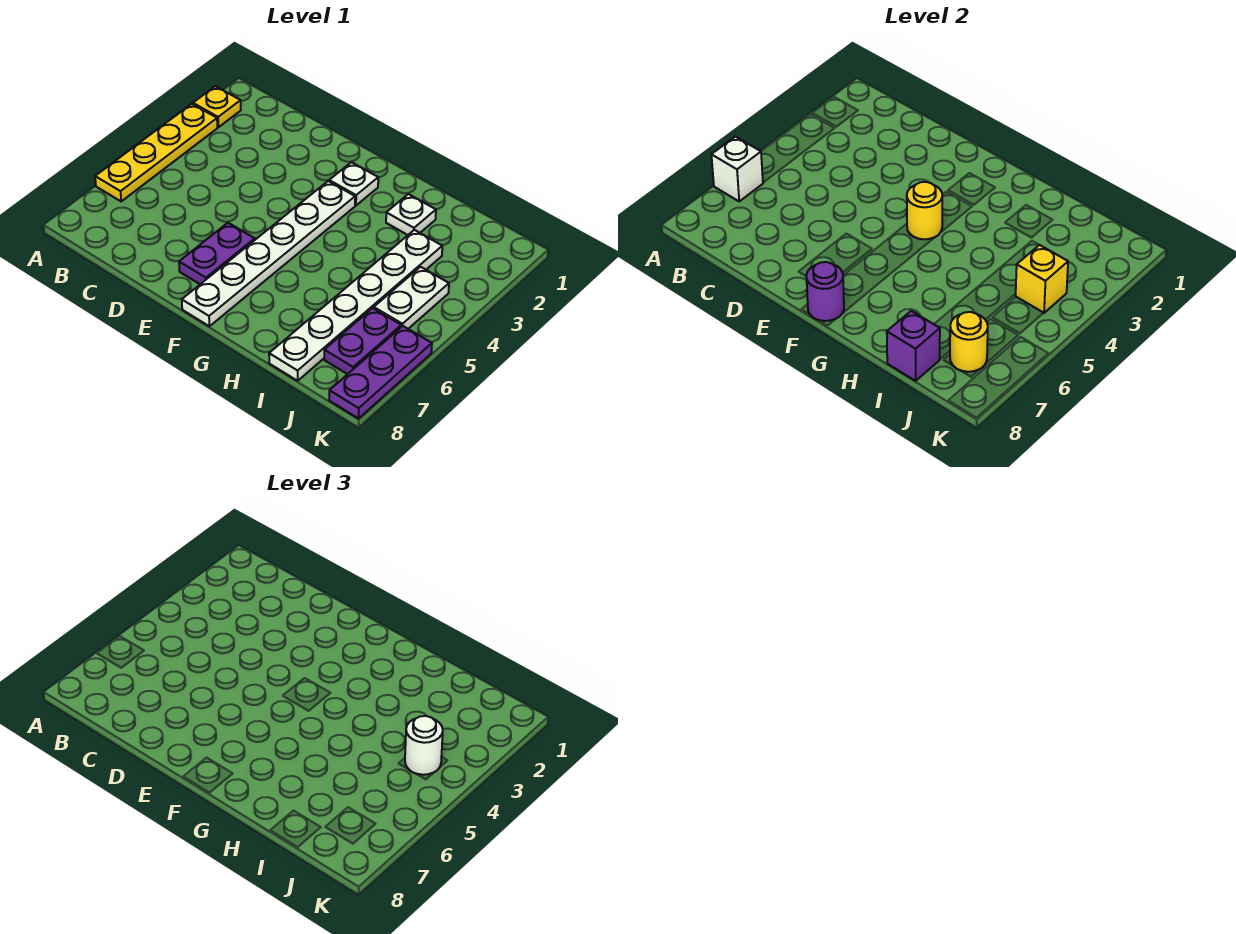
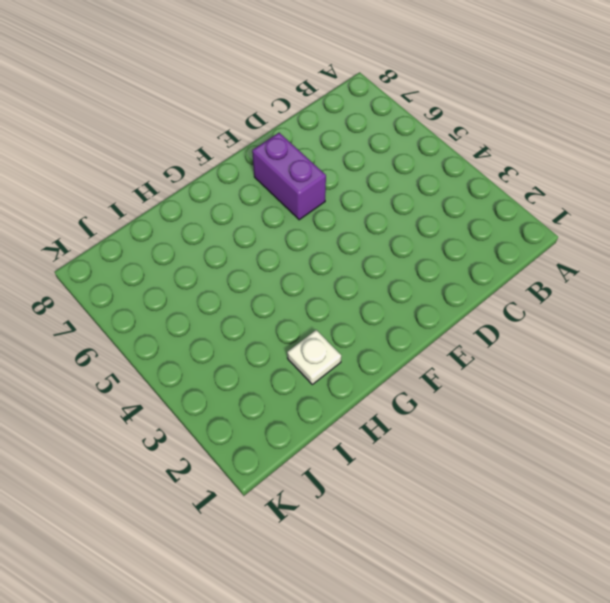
purple brick E6:E7 level 1 -> purple plate E6:E7 level 1
none -> yellow plate A2 level 1
none -> yellow plate A3:A6 level 1
none -> white plate F2 level 1

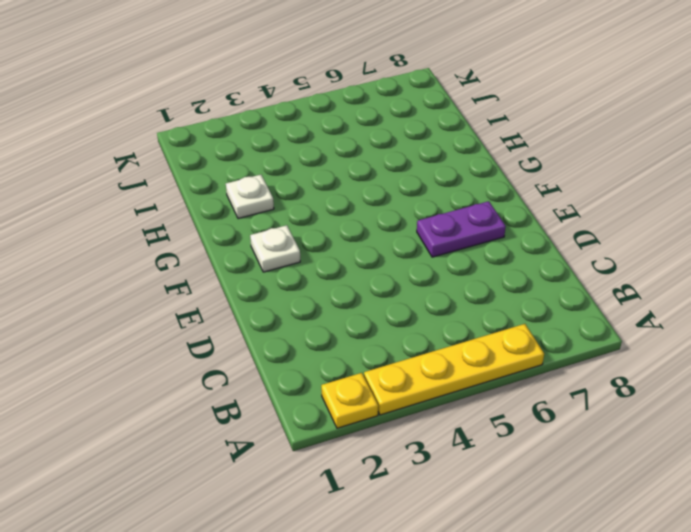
none -> white plate F3:F8 level 1
none -> white plate I3:I8 level 1
none -> white plate J4:J5 level 1

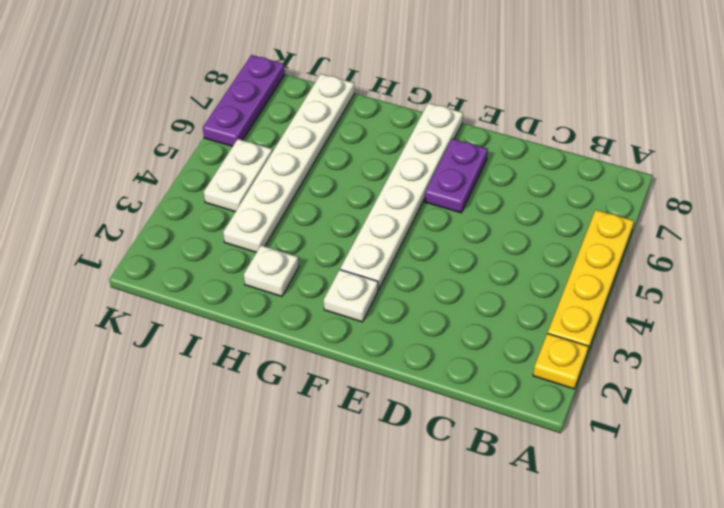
none -> purple plate J6:J7 level 1
none -> white brick A6 level 2
none -> yellow round brick F4 level 2

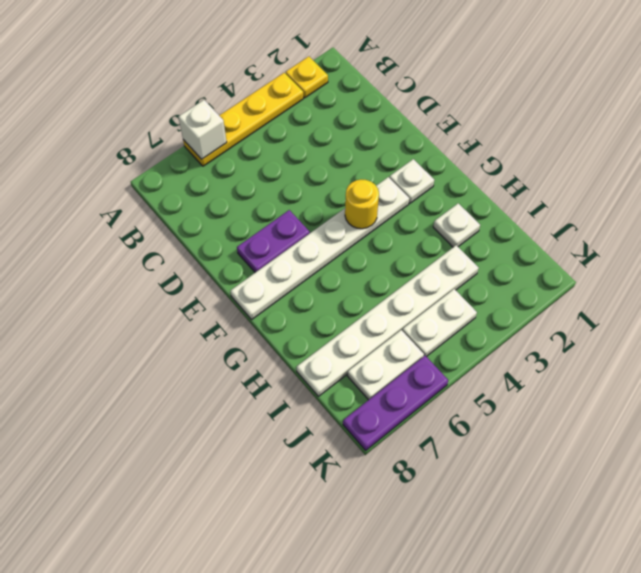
white plate J6:J7 level 1 -> purple plate J6:J7 level 1
none -> purple round brick F8 level 2
none -> purple brick I8 level 2
none -> yellow brick J4 level 2

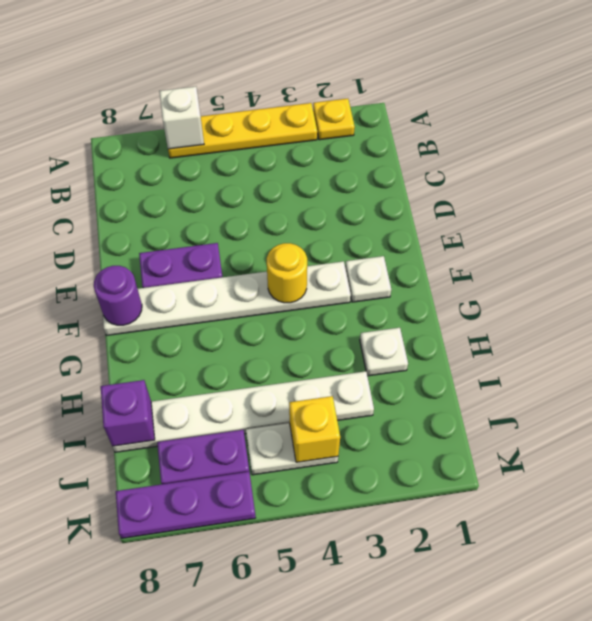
none -> yellow round brick J7 level 2
none -> white round brick J4 level 3

